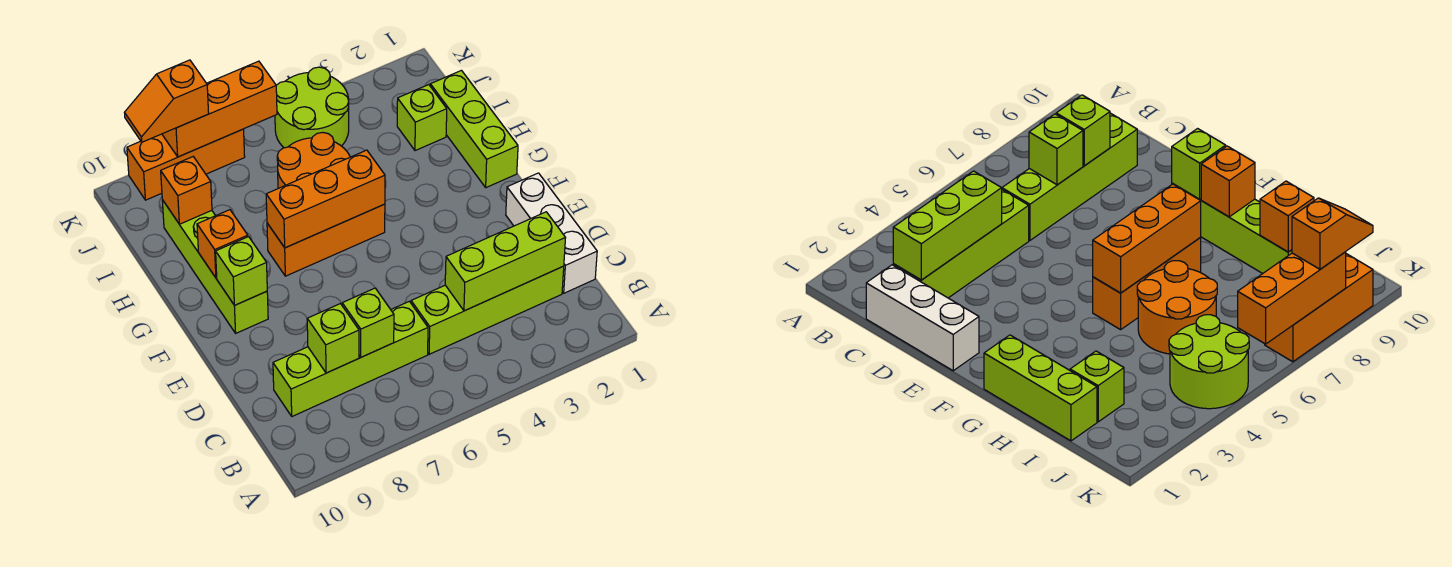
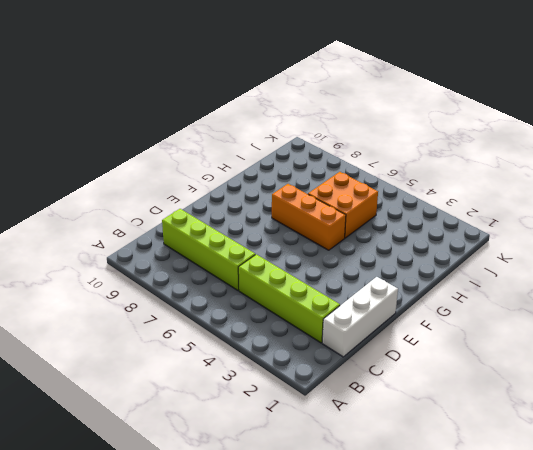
orange brick H5:I6 level 1 -> orange round brick H5:I6 level 1
none -> lime brick F9:I9 level 1
none -> lime brick G1:I1 level 1
none -> lime brick I2 level 1

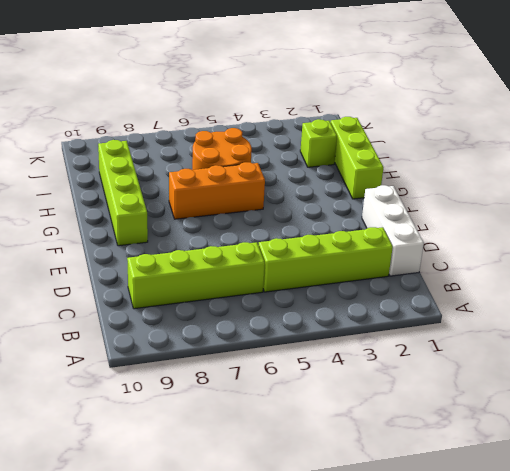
none -> lime round brick J4:K5 level 1
none -> orange brick K7:K9 level 1
none -> lime brick C2:C4 level 2

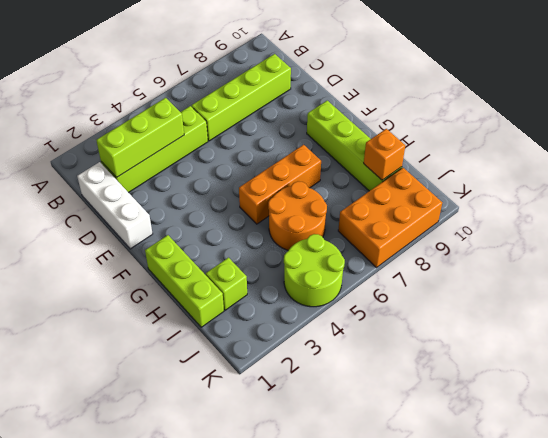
orange brick J7:K9 level 1 -> orange brick K7:K9 level 1
none -> lime brick C7 level 2
none -> lime brick C8 level 2
none -> lime brick F9 level 2

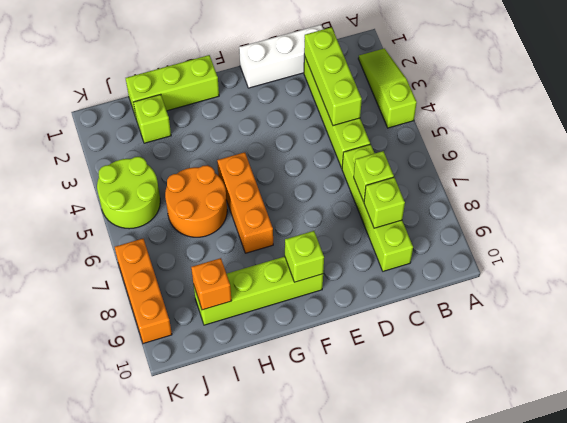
lime slope A2:A4 level 1 top 4 -> none
none -> orange brick G5:G7 level 2
none -> orange brick G9 level 2
none -> orange brick K6:K8 level 2

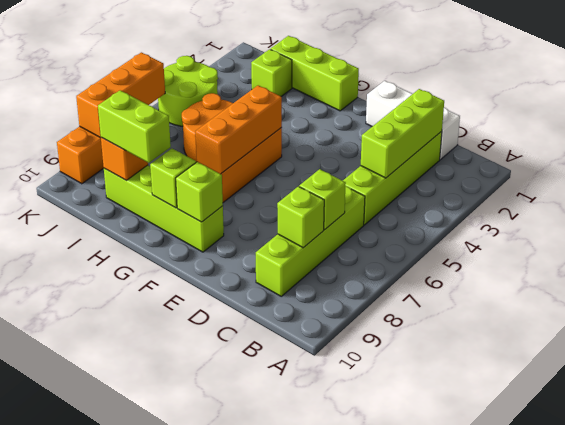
lime brick G9 level 2 -> orange brick G9 level 2
lime brick H9:I9 level 3 -> none
none -> orange slope K8:K9 level 3 top 8

